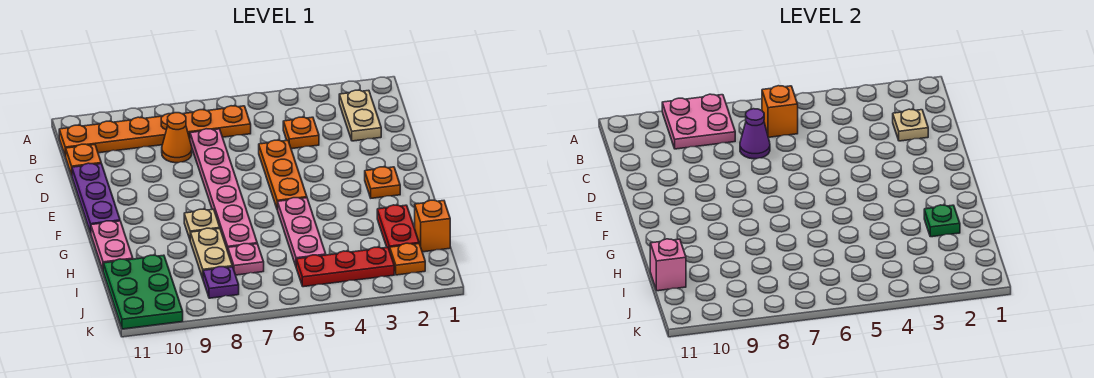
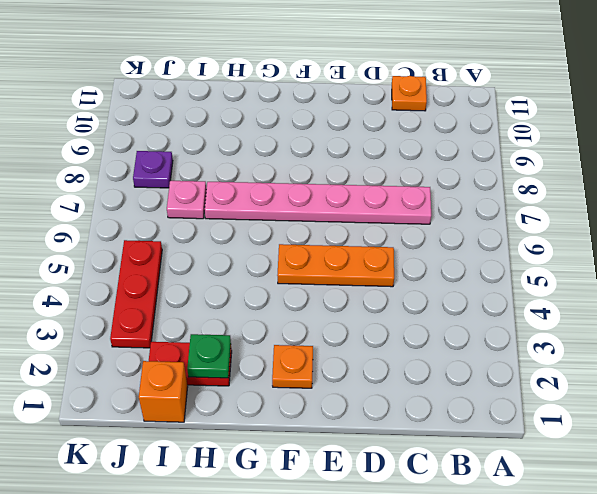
none -> tan plate B2:C2 level 1
none -> orange plate B6:B11 level 1
none -> orange plate C4 level 1

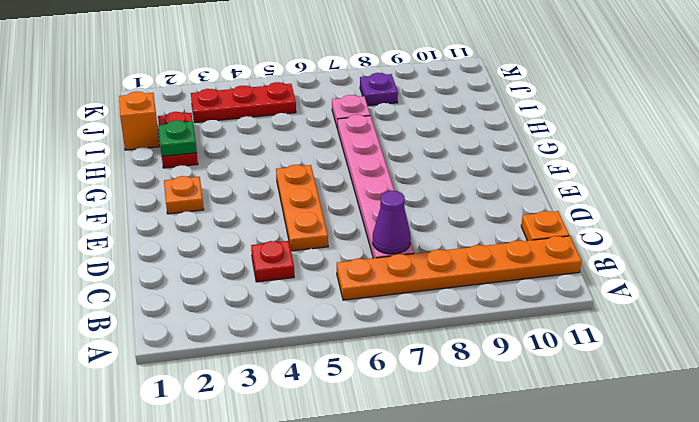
red plate C4 level 1 -> orange plate C4 level 1
none -> tan plate B2:C2 level 1
none -> orange cone C8 level 1
none -> purple plate D11:F11 level 1

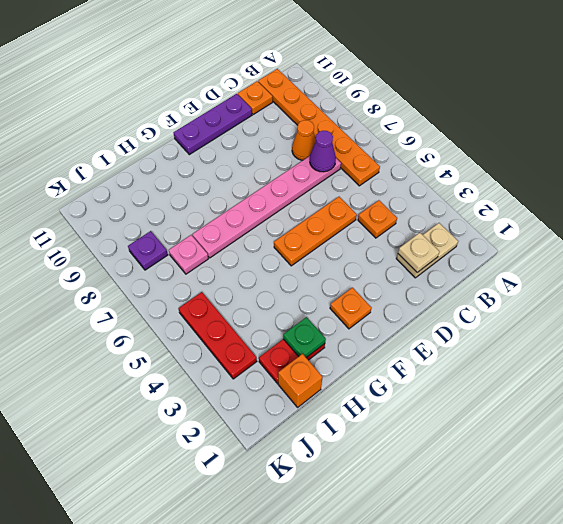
none -> pink plate G5:I5 level 1
none -> tan plate G8 level 1
none -> pink plate G11:H11 level 1

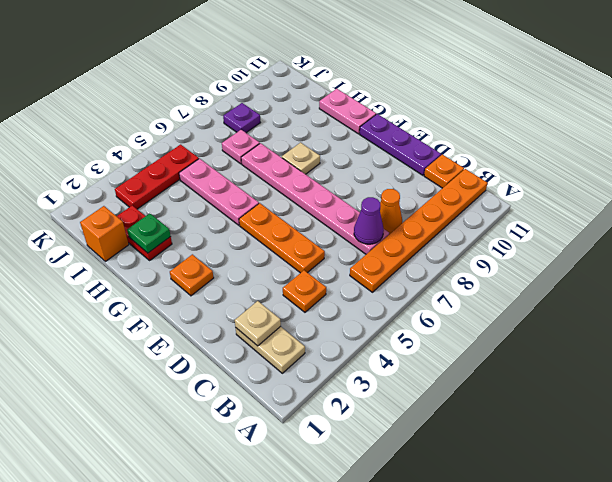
none -> tan plate H8:I8 level 1
none -> green plate I10:K11 level 1
none -> orange plate J2 level 1

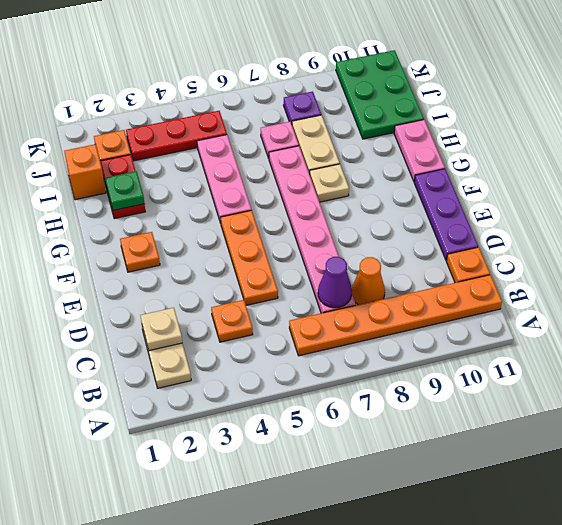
none -> pink plate A8:B9 level 2
none -> orange brick B6 level 2
none -> pink brick I11 level 2

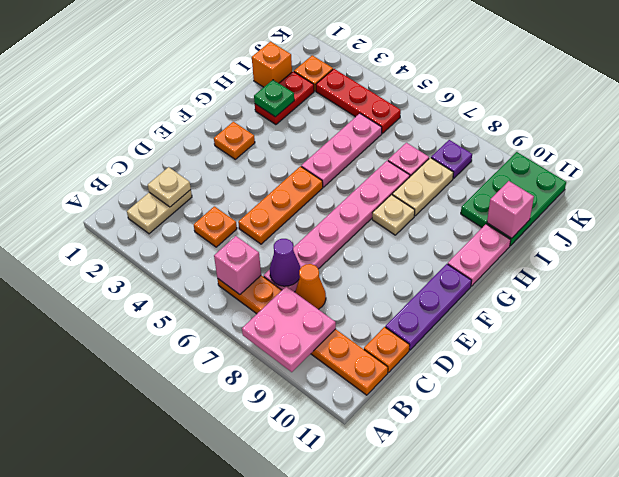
pink brick B6 level 2 -> orange brick B6 level 2

